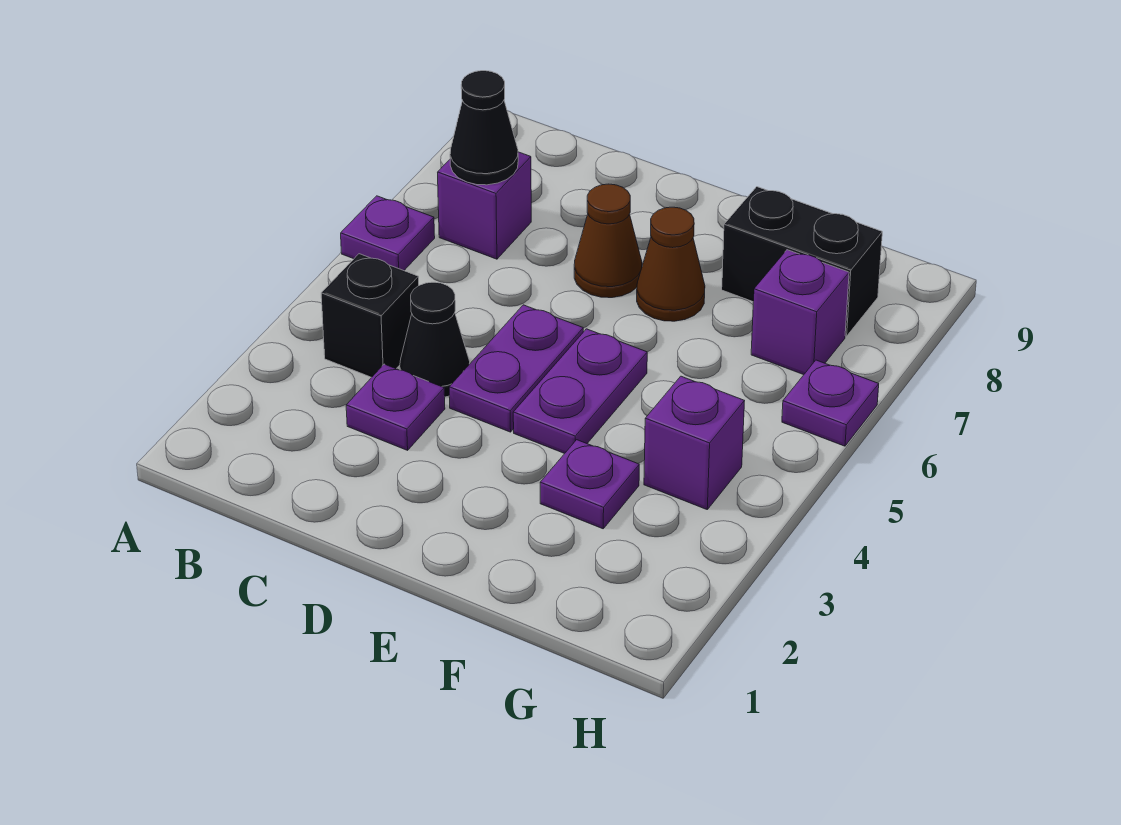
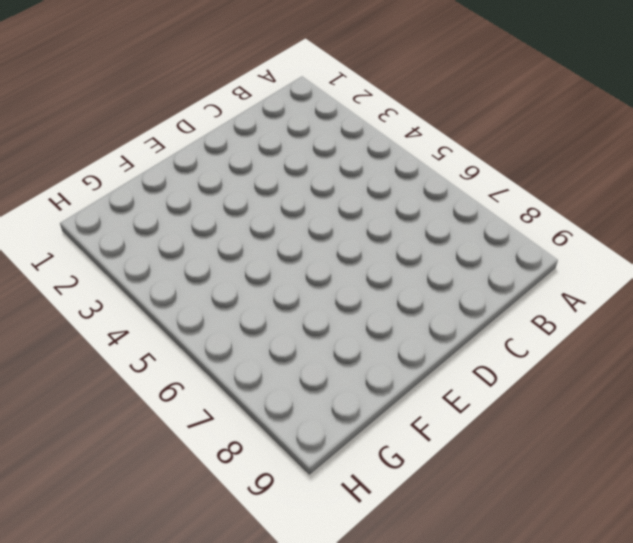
none -> purple plate A6 level 1
none -> black brick B4 level 1
none -> purple brick B7 level 1

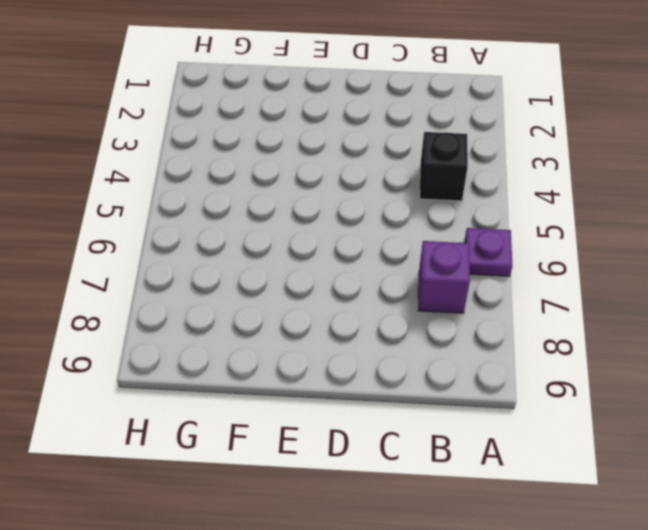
none -> purple plate C3 level 1
none -> black cone C4 level 1
none -> purple plate D4:D5 level 1

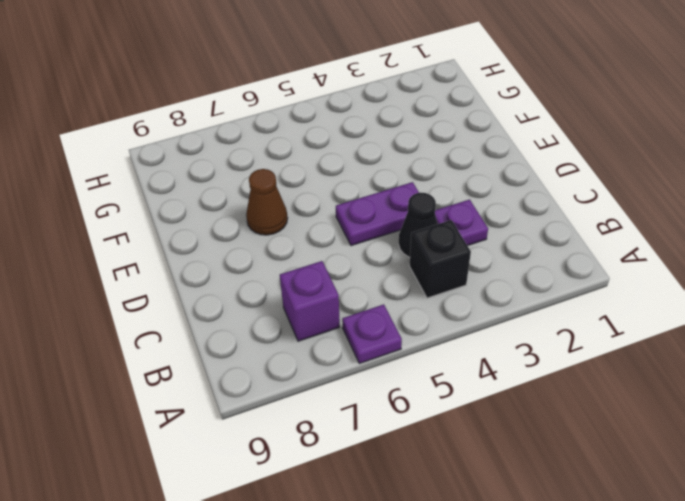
none -> brown cone D7 level 1
none -> purple plate E4:E5 level 1
none -> purple plate F3 level 1

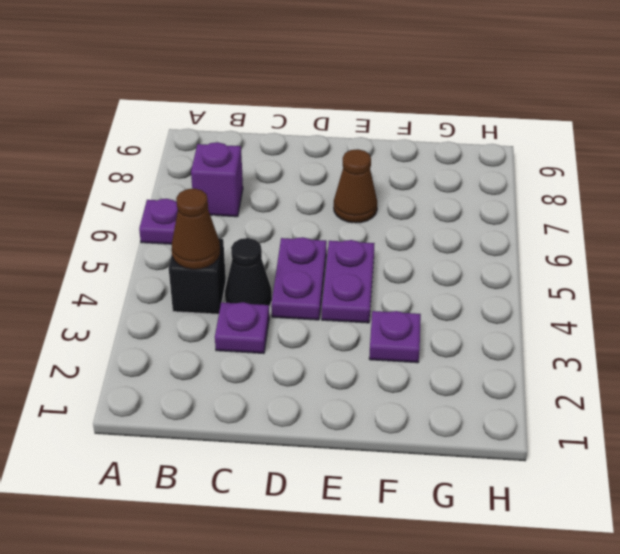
brown cone B4 level 2 -> brown cone D7 level 1
none -> black brick F8:G8 level 1
none -> purple brick G4 level 1
none -> purple brick G7 level 1

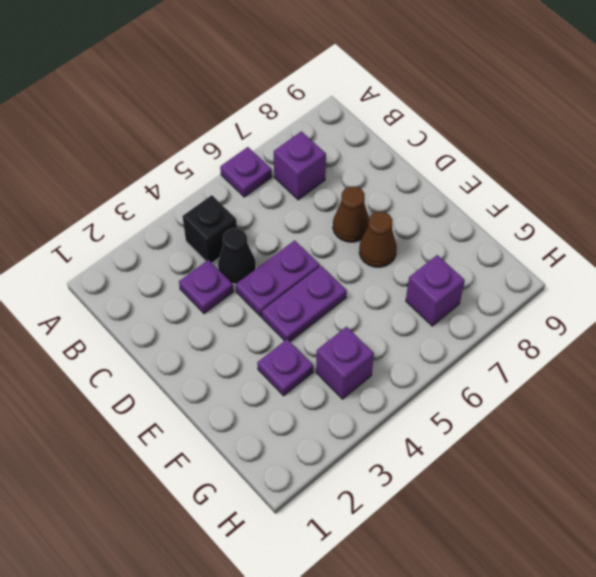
none -> black brick F8:G8 level 1
none -> purple plate H6 level 1
none -> black cone B7 level 2

